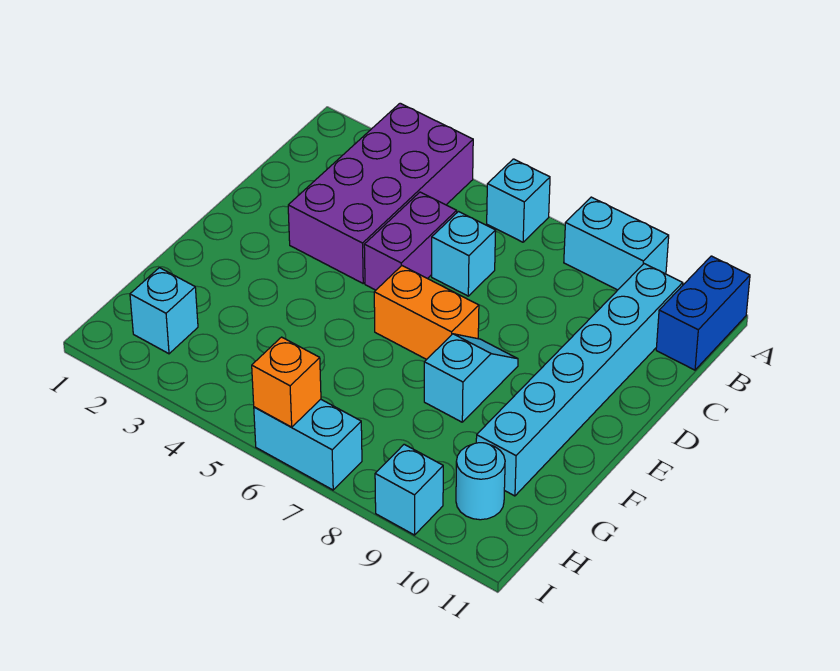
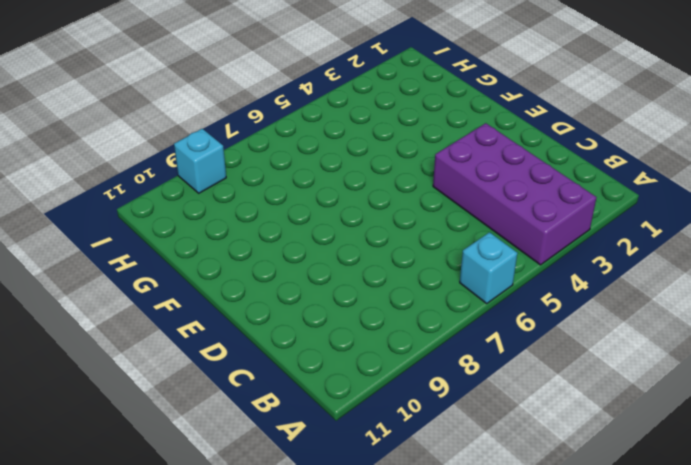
none -> cyan brick A8:A9 level 1
none -> blue brick A11:B11 level 1
none -> cyan brick B10:G10 level 1

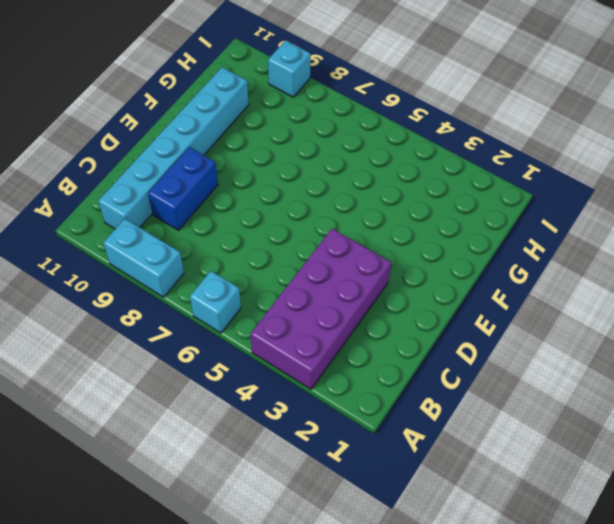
blue brick C9:D9 level 1 -> blue brick A11:B11 level 1
none -> purple brick C5:D5 level 1
none -> cyan brick C6 level 1
none -> orange brick E6:E7 level 1

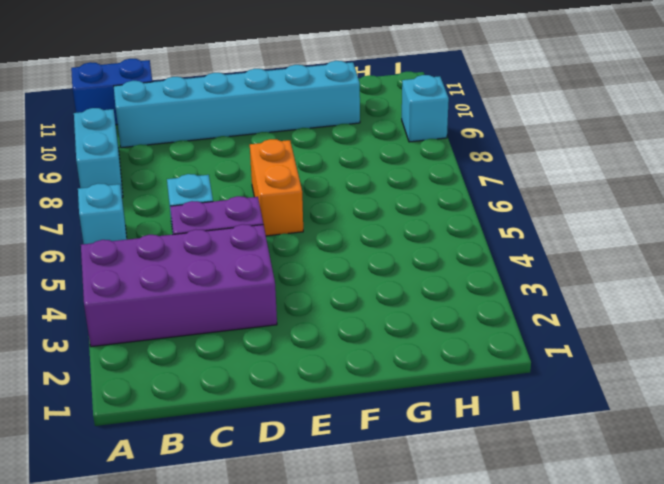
none -> cyan slope E8:F8 level 1 top F
none -> cyan brick H2 level 1
none -> cyan round brick H10 level 1

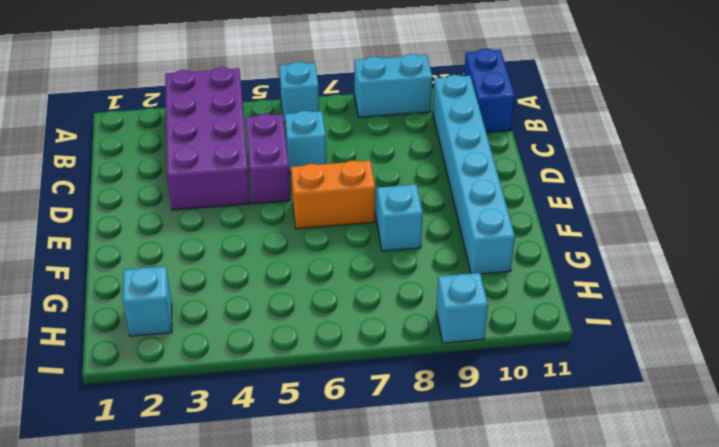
none -> cyan round brick H10 level 1
none -> cyan brick I6:I7 level 1
none -> orange brick I6 level 2

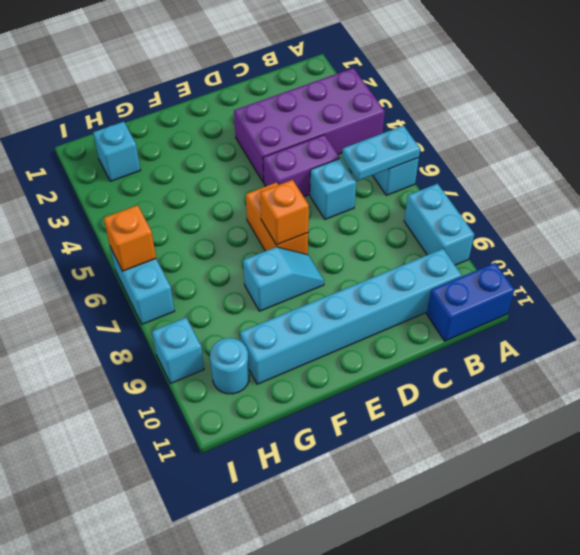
cyan plate A6:B6 level 2 -> none
orange brick E7 level 2 -> none

